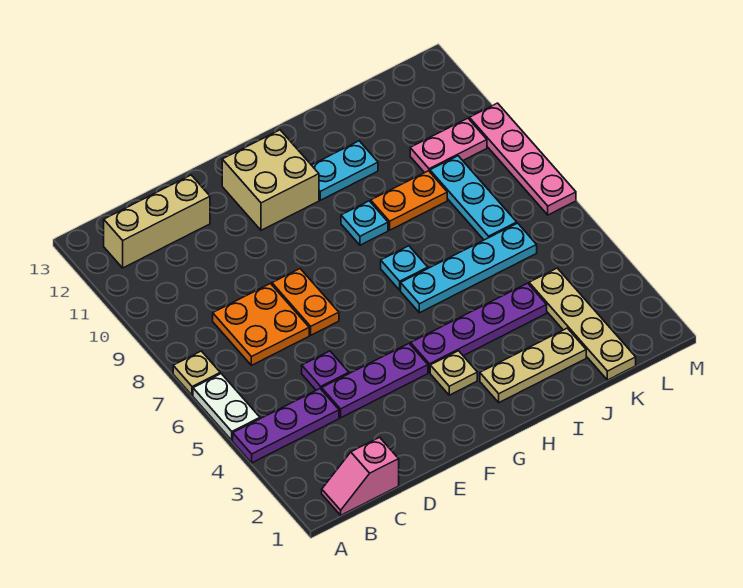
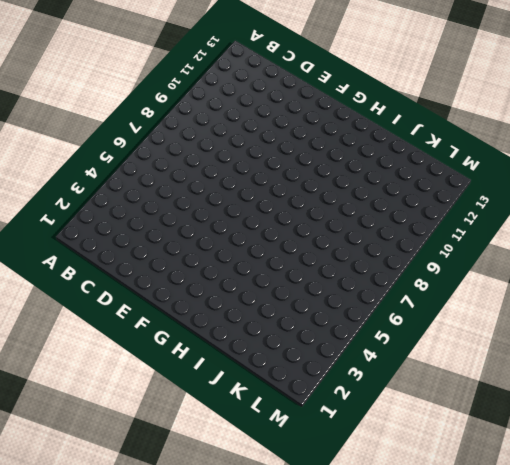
none -> purple plate A4:C4 level 1
none -> white plate A5:A6 level 1
none -> tan plate A7 level 1

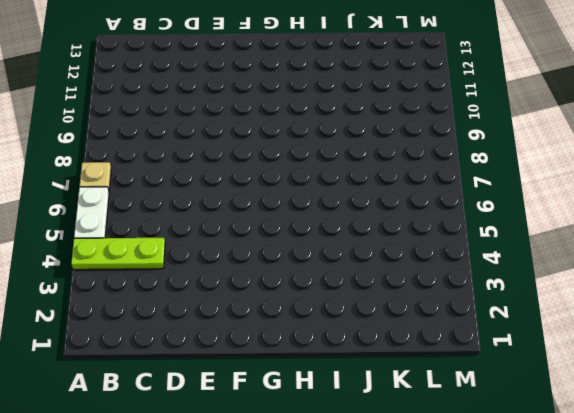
lime plate A4:C4 level 1 -> purple plate A4:C4 level 1
none -> pink slope B1:C1 level 1 top C
none -> tan brick B12:D12 level 1
none -> orange plate C7:D8 level 1

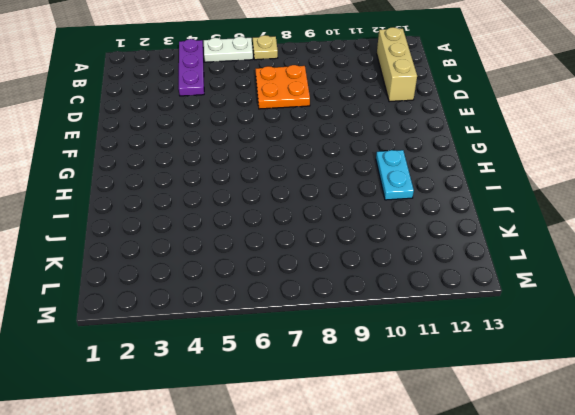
none -> pink slope B1:C1 level 1 top C
none -> purple plate D4:F4 level 1
none -> purple plate D5 level 1

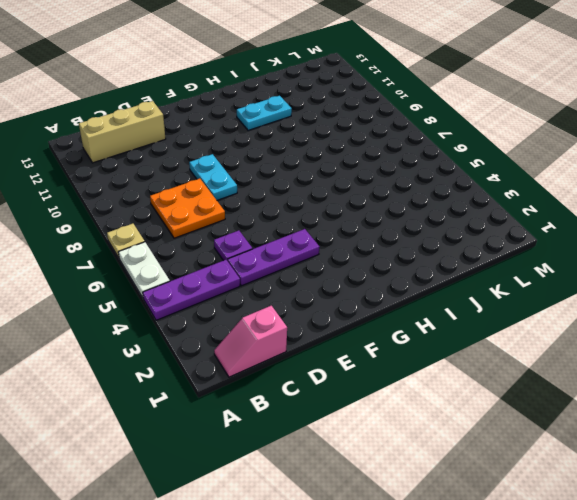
cyan plate E8:E9 level 1 -> orange plate E7:E8 level 1
none -> tan brick F11:G12 level 1
none -> tan plate G3 level 1
none -> purple plate G4:J4 level 1

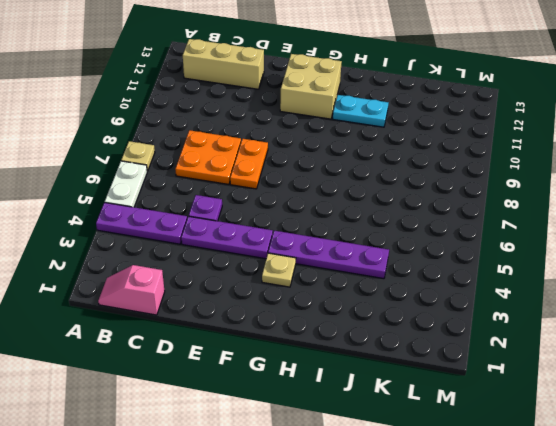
none -> tan plate H2:J2 level 1
none -> cyan plate H6:K6 level 1
none -> cyan plate H7 level 1

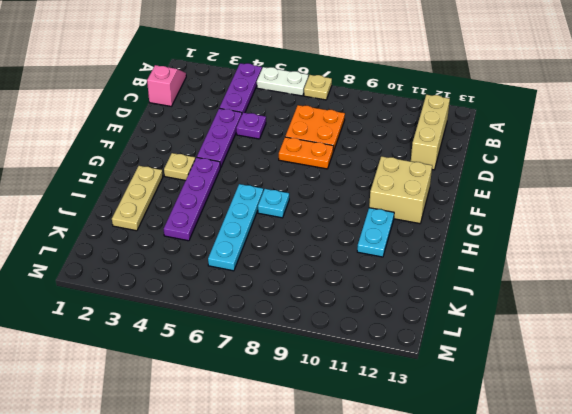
none -> cyan plate H9 level 1
none -> orange plate I9:J9 level 1
none -> tan plate K1:K4 level 1

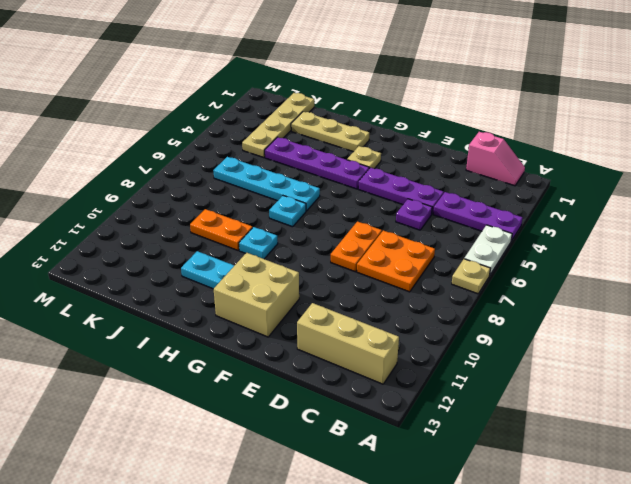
none -> cyan plate K7:K9 level 1
none -> pink plate K10:L10 level 1
none -> pink plate M7:M10 level 1

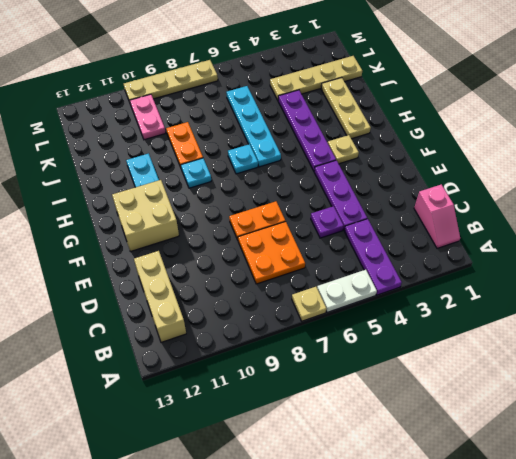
tan plate M7:M10 level 1 -> pink plate M7:M10 level 1
none -> cyan plate K7:K9 level 1

